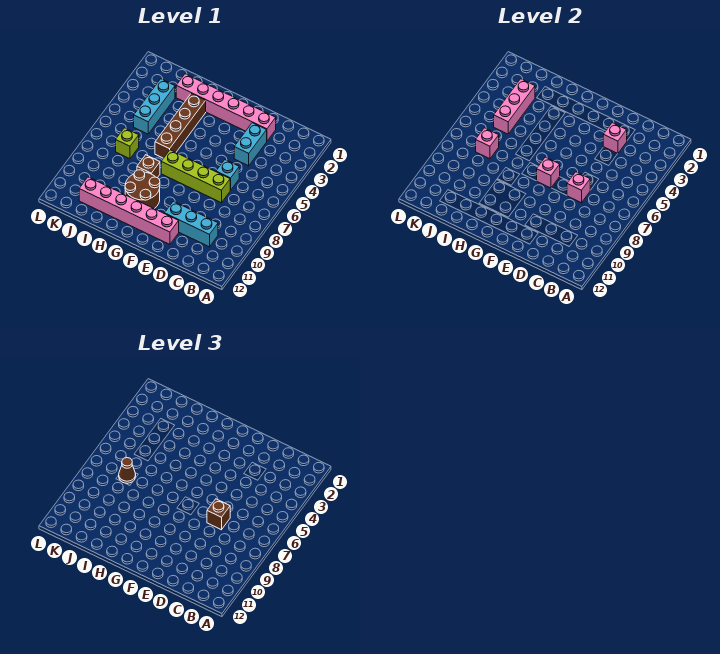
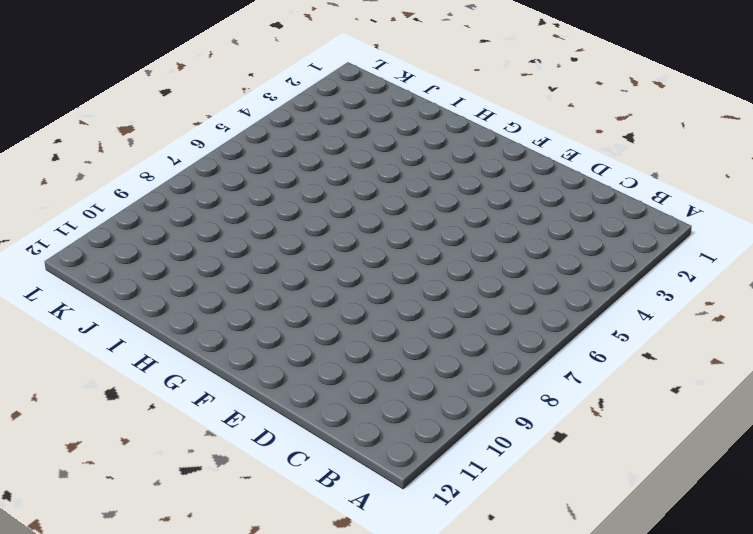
none -> cyan brick C10:E10 level 1
none -> pink brick D2:I2 level 1
none -> cyan brick D3:D4 level 1

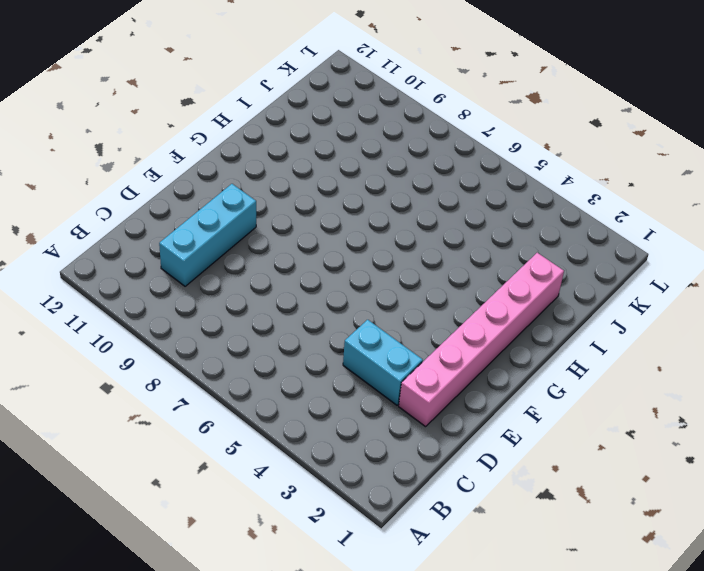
none -> cyan brick D6 level 1
none -> lime brick D7:G7 level 1
none -> pink brick E11:J11 level 1

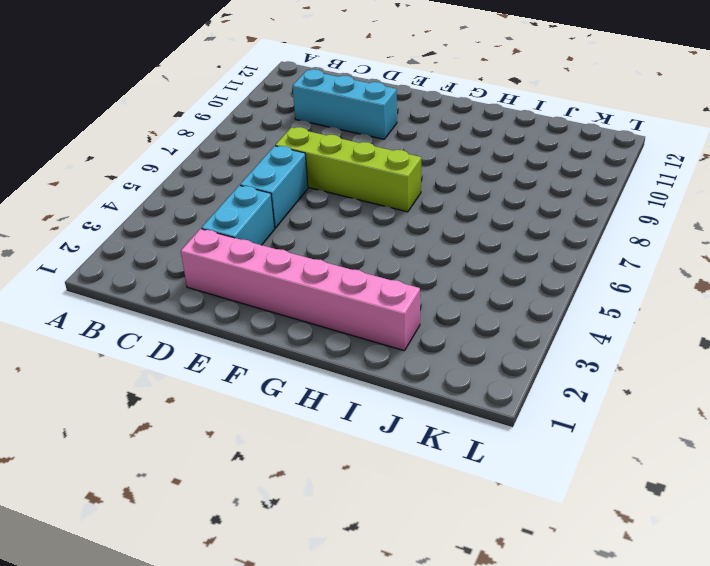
cyan brick D5:D6 level 1 -> cyan brick D6 level 1
none -> pink brick E11:J11 level 1
none -> brown round brick G9:H10 level 1
none -> brown brick H3:H6 level 1

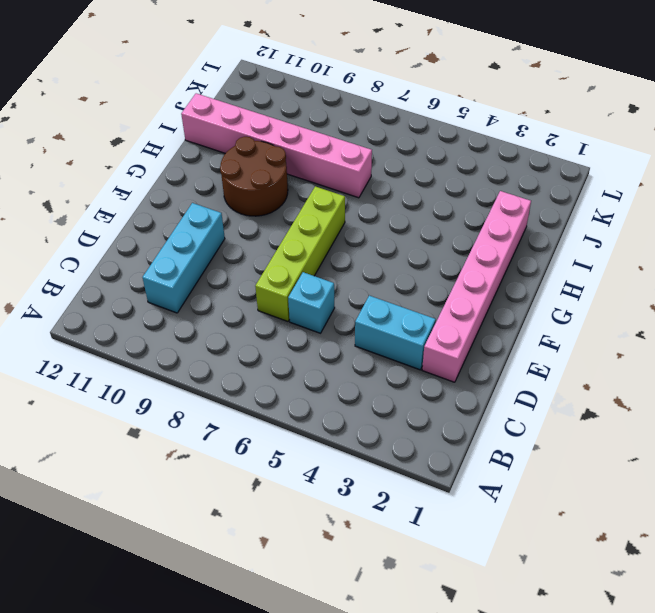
pink brick I7:I12 level 1 -> pink brick E11:J11 level 1
none -> brown brick H3:H6 level 1
none -> brown brick H8 level 1
none -> cyan brick J3:J5 level 1

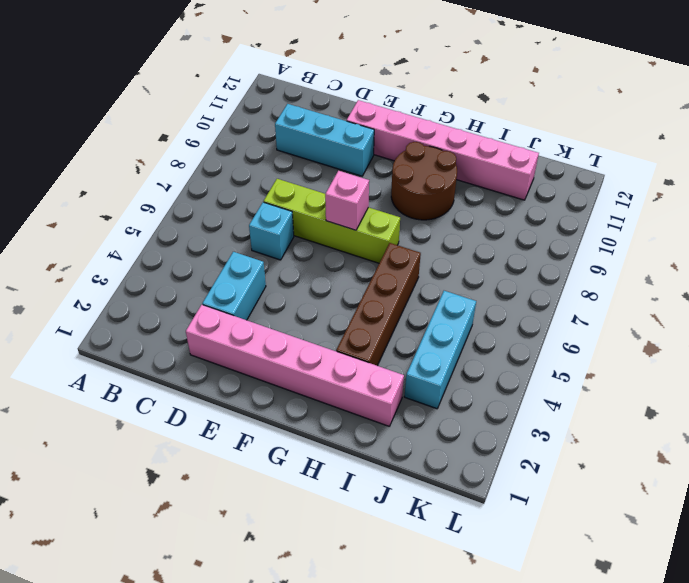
none -> brown brick H8 level 1
none -> lime brick J7 level 1
none -> pink brick D3 level 2

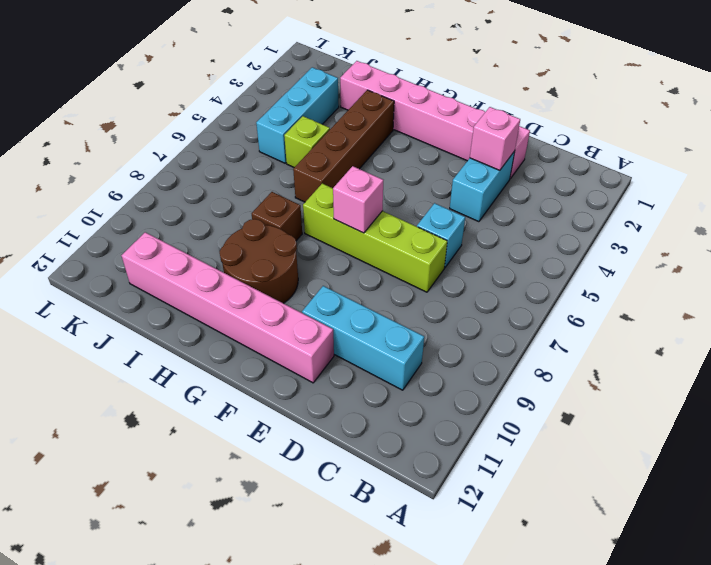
lime brick I5 level 1 -> lime brick J7 level 1
none -> pink brick D7 level 2
none -> pink brick J3:J5 level 2
none -> pink brick J7 level 2

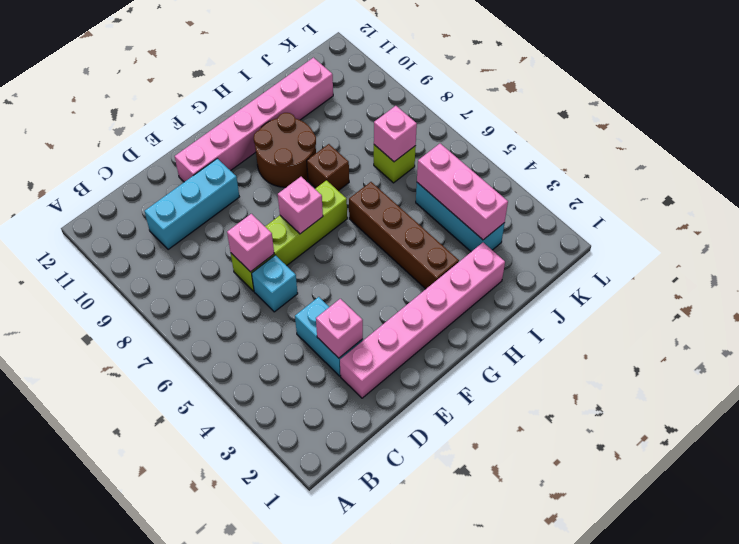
none -> brown brick D7 level 3
none -> brown cone J7 level 3

